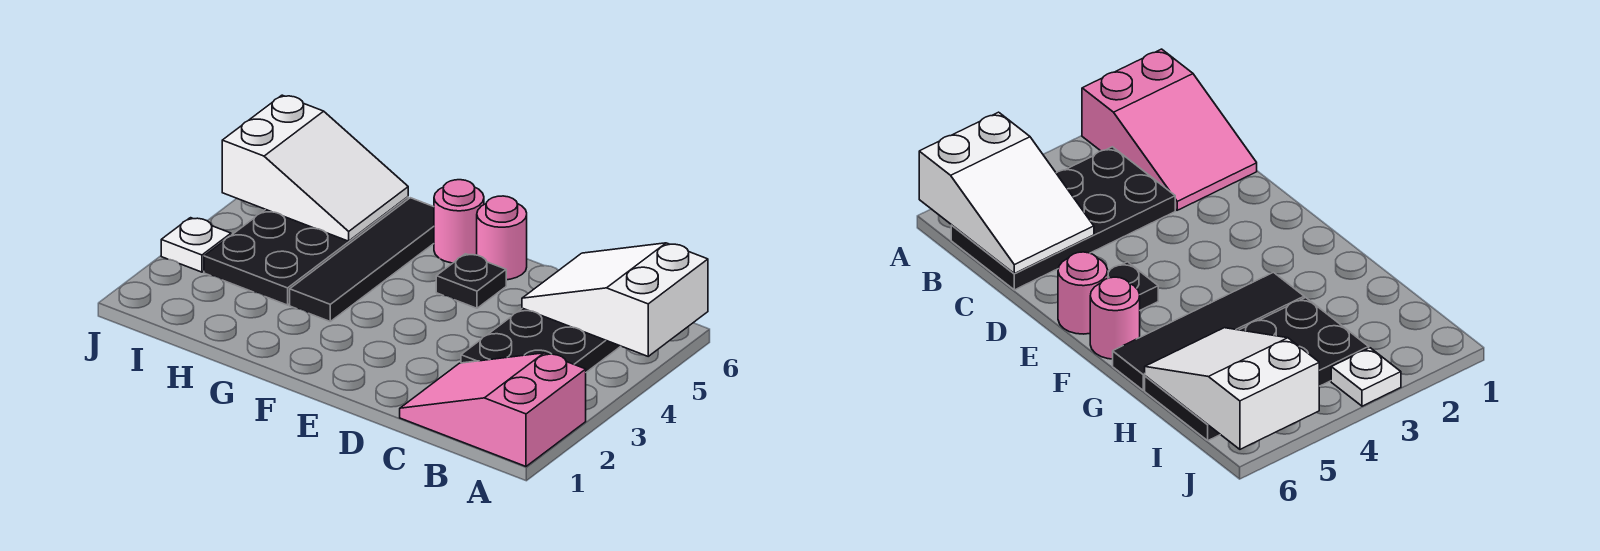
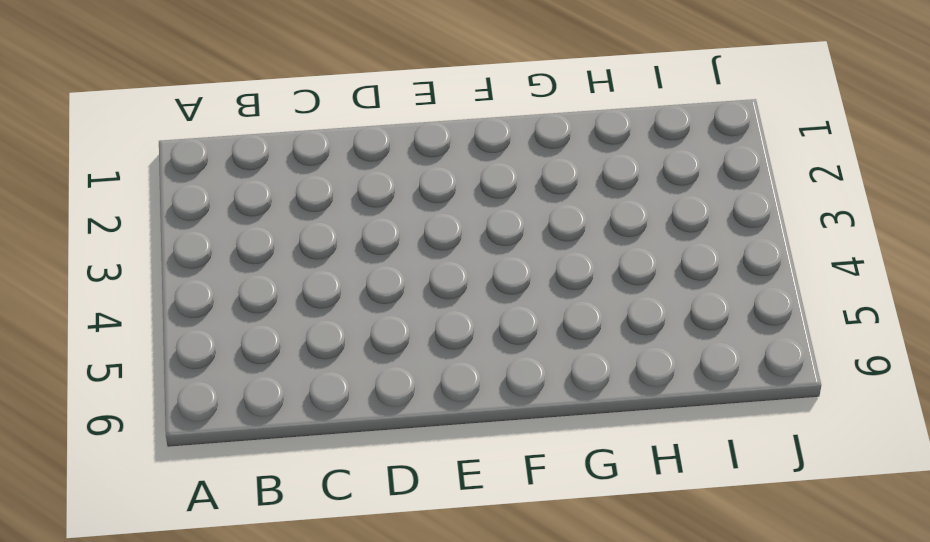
none -> pink slope A1:C2 level 1 top A
none -> black plate B3:C6 level 1

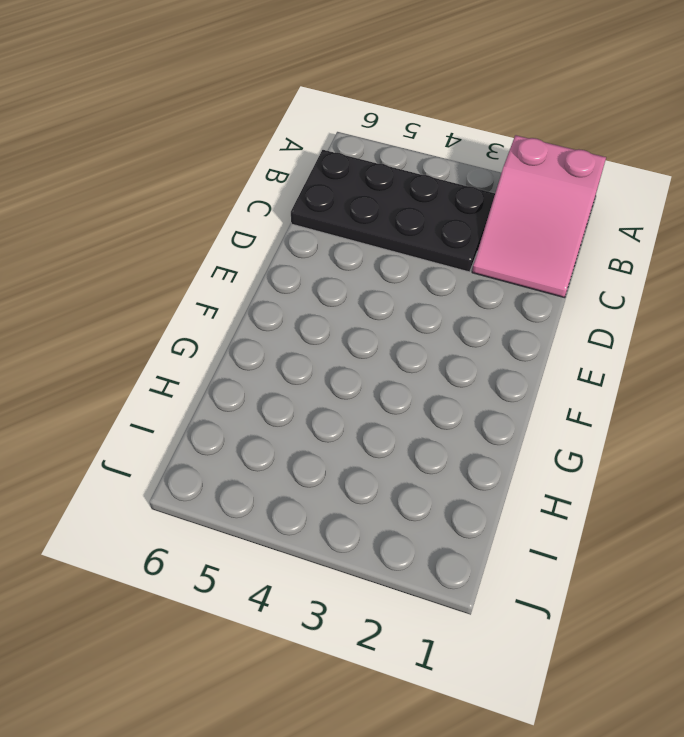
none -> black plate E5 level 1
none -> pink round brick E6 level 1

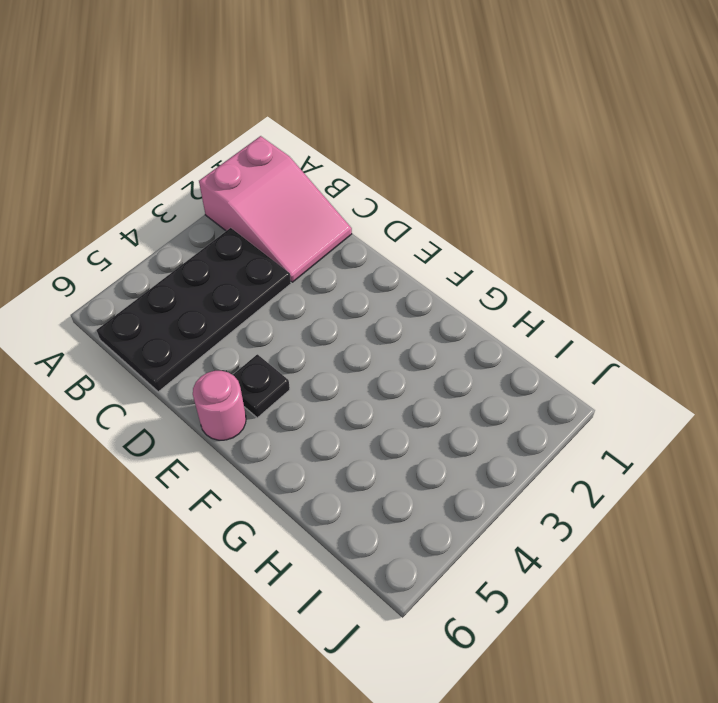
none -> pink round brick F6 level 1
none -> black tile G3:G6 level 1

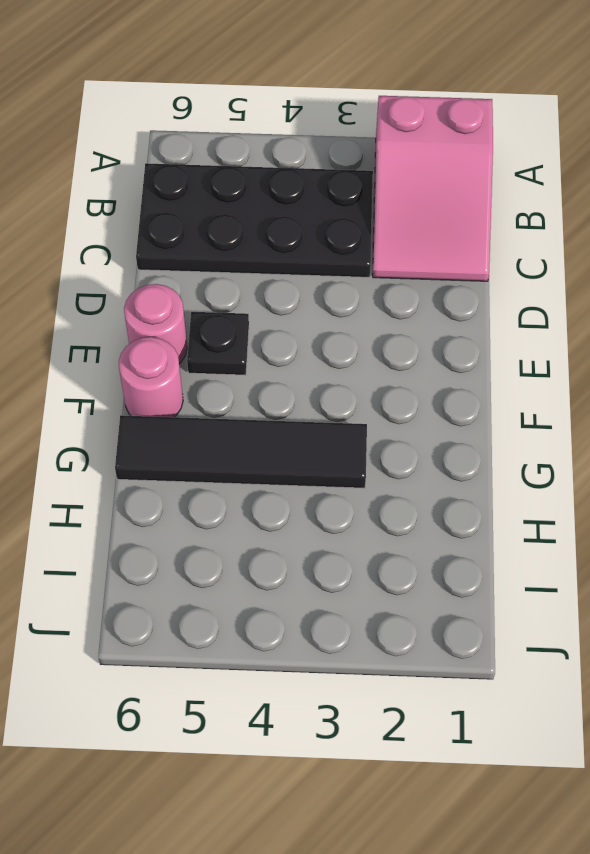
none -> black plate H3:I6 level 1
none -> white plate J3 level 1

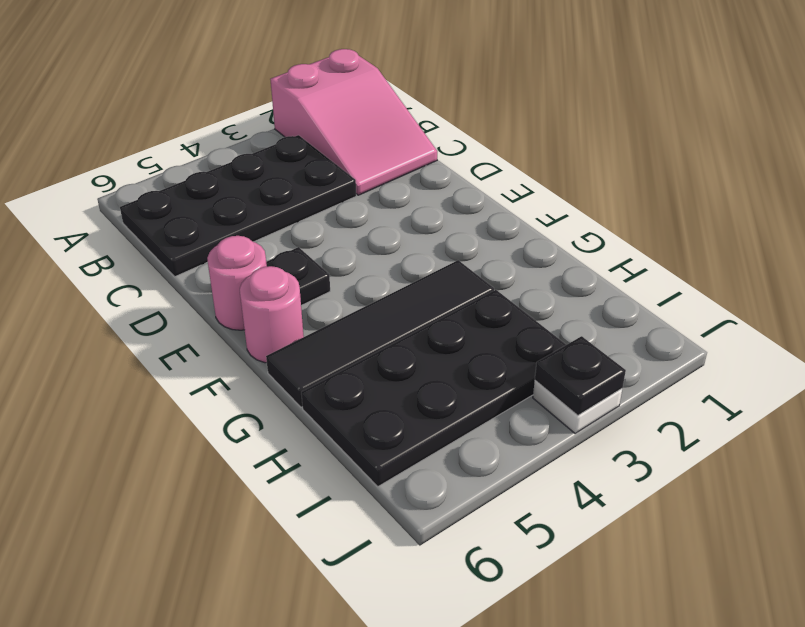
black plate J3 level 2 -> none
none -> white slope A5:C6 level 2 top A
none -> white slope H5:J6 level 2 top J

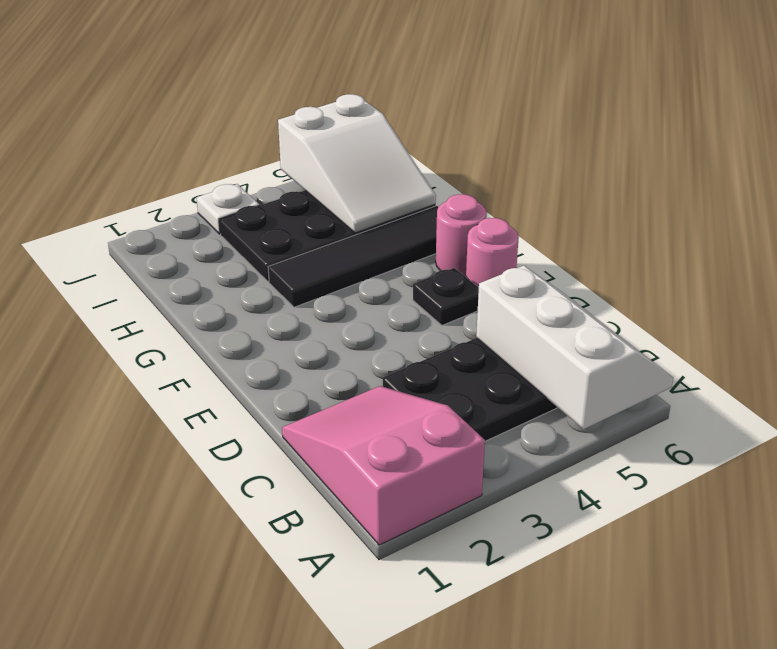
white slope A5:C6 level 2 top 5 -> white slope A5:C6 level 2 top A

